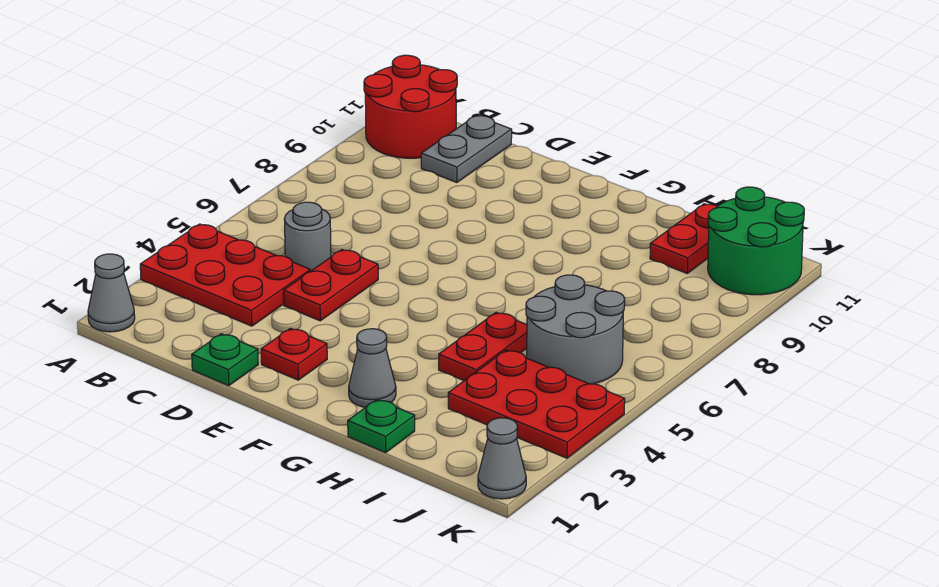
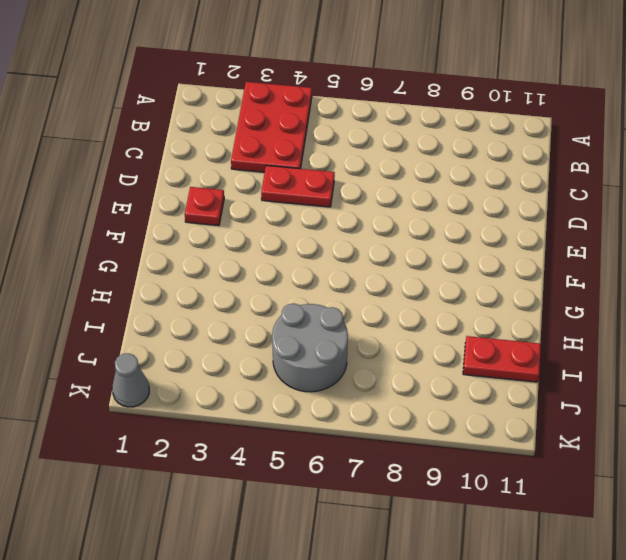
none -> grey cone A1 level 1
none -> red round brick A10:B11 level 1
none -> grey round brick C5 level 1

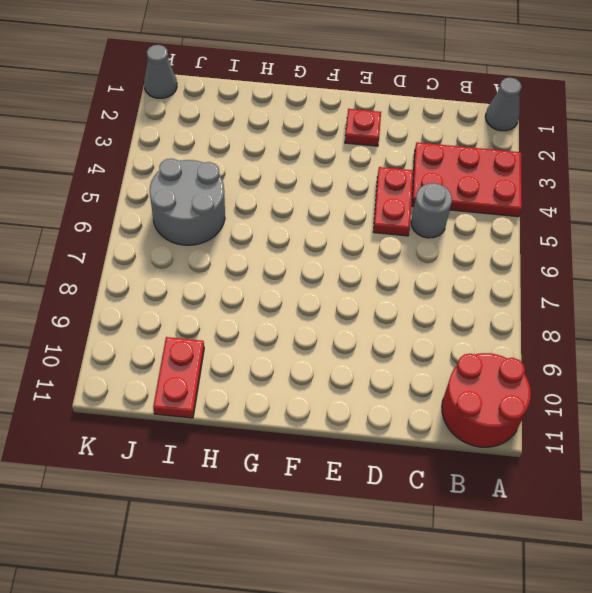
none -> grey plate C10:C11 level 1
none -> green plate D1 level 1
none -> grey cone G2 level 1

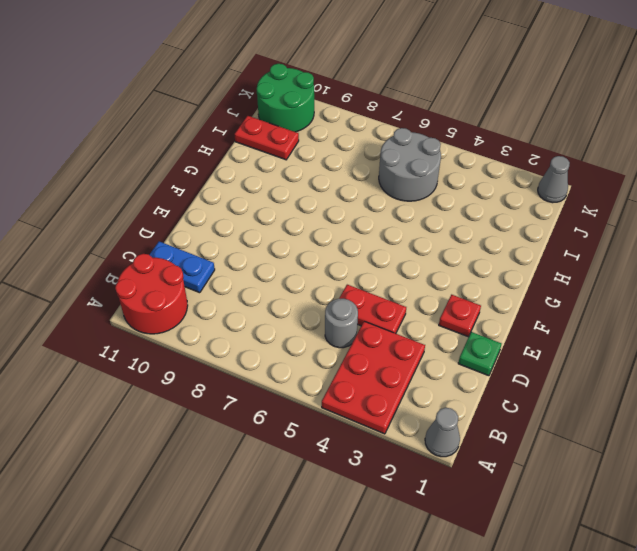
blue plate C10:C11 level 1 -> grey plate C10:C11 level 1
none -> grey cone G2 level 1
none -> green plate H1 level 1
none -> red plate H4:H5 level 1

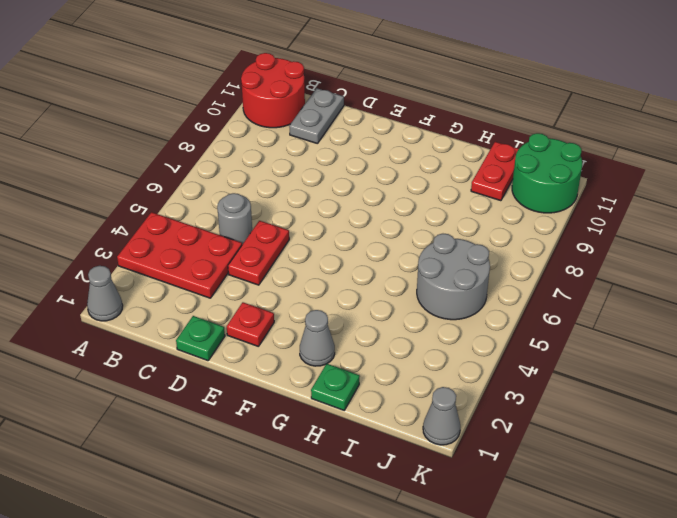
none -> red plate H4:H5 level 1
none -> red plate I3:K4 level 1

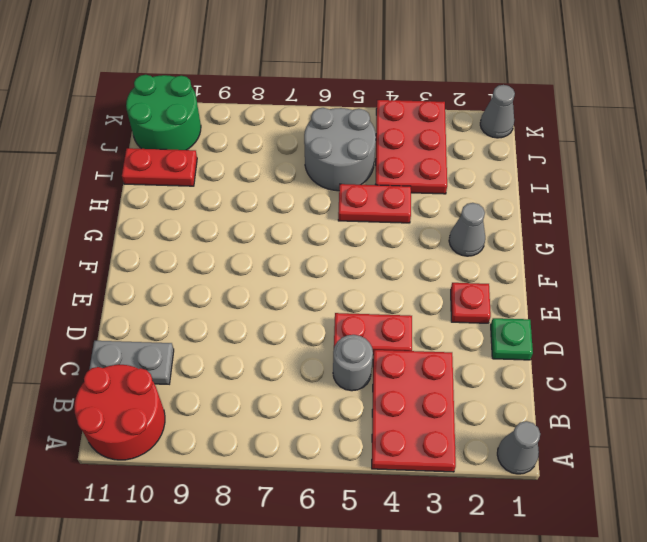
none -> green plate H1 level 1

